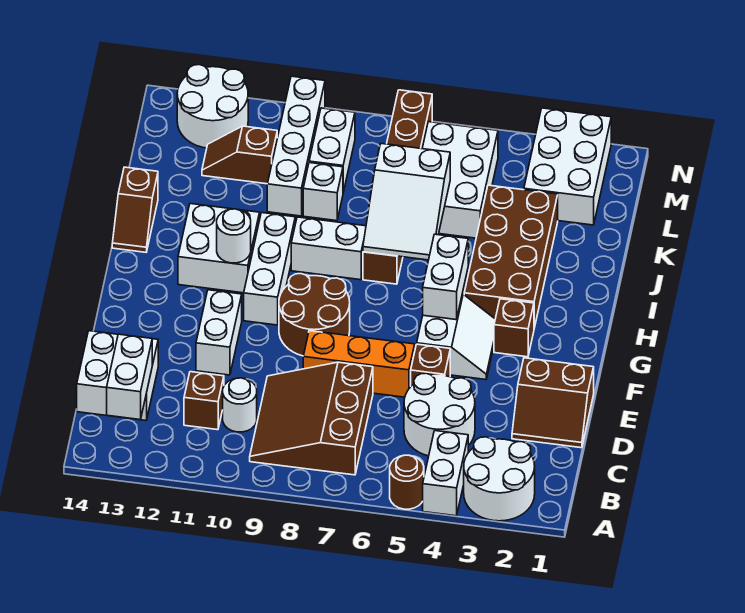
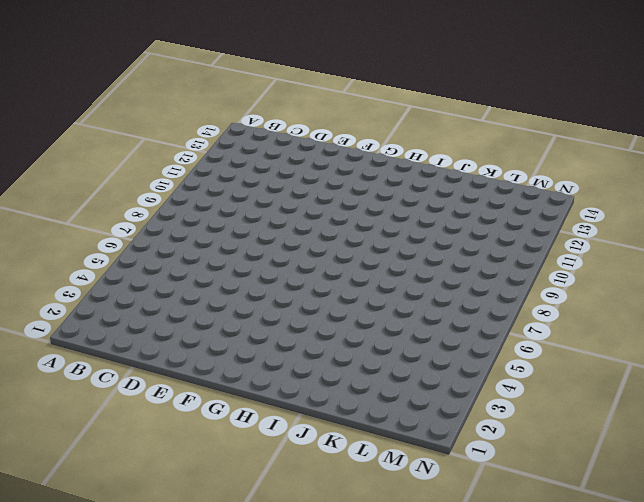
none -> white round brick A2:B3 level 1
none -> white brick A4:B4 level 1
none -> brown round brick A5 level 1
none -> brown slope B7:D9 level 1 top 7

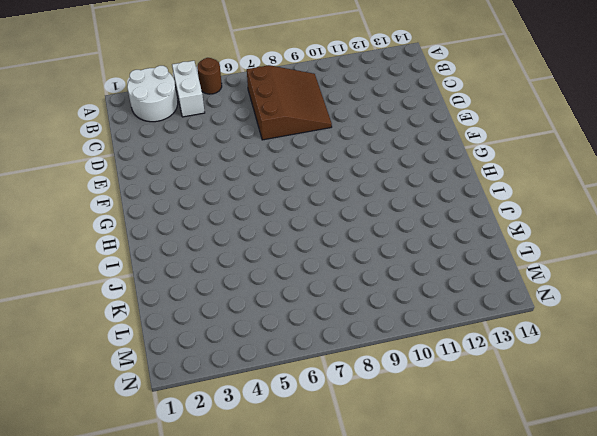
none -> white round brick C4:D5 level 1
none -> white round brick C10 level 1
none -> brown brick C11 level 1
none -> white brick C13:D14 level 1

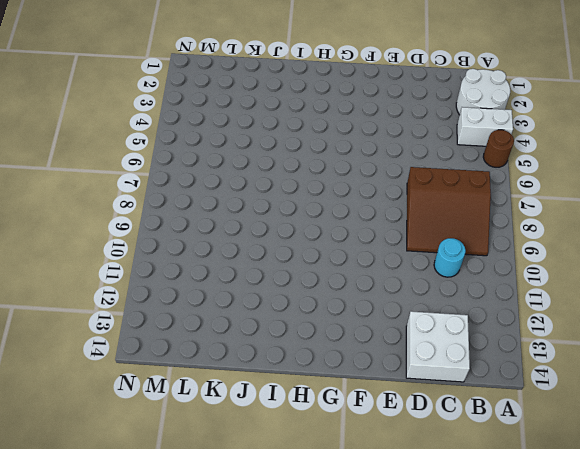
cyan round brick C10 level 1 -> white round brick C10 level 1
none -> white round brick C4:D5 level 1
none -> brown brick C11 level 1
none -> brown slope D1:E2 level 1 top E
none -> brown brick E5 level 1

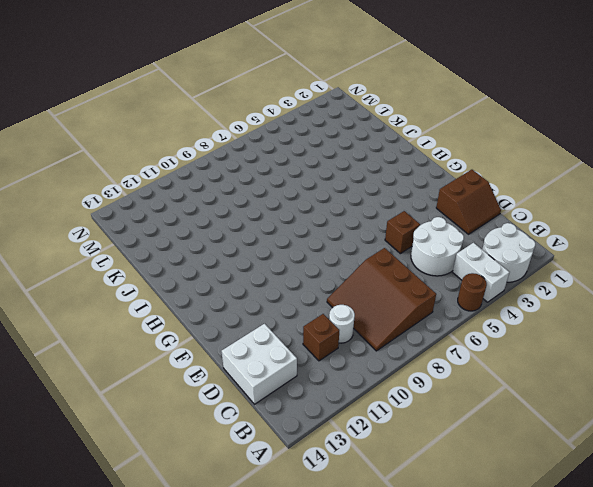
none -> orange brick E6:E8 level 1
none -> white brick E11:F11 level 1
none -> white slope F4:G5 level 1 top 5
none -> brown round brick F8:G9 level 1

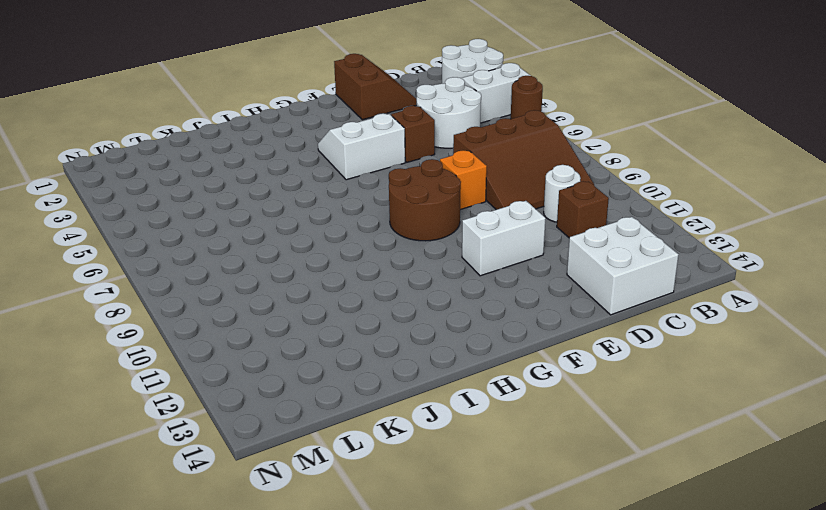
orange brick E8 level 1 -> orange brick E6:E8 level 1
none -> brown brick G3 level 1
none -> white brick G10:I10 level 1
none -> brown brick H3:K4 level 1
none -> white brick H11:I12 level 1

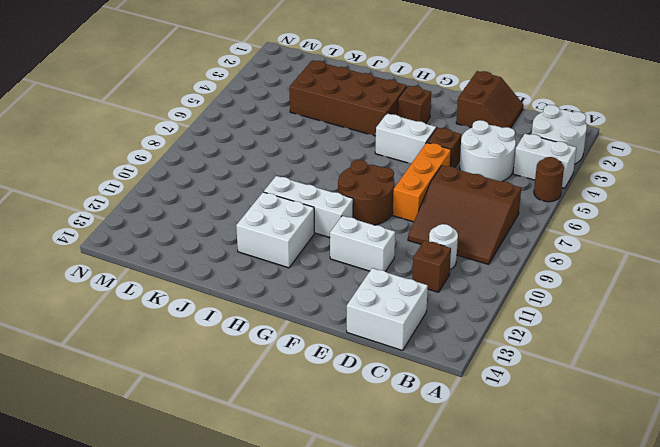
none -> brown brick I7:N7 level 1
none -> white brick I8:I9 level 1
none -> brown slope I14:J14 level 1 top J
none -> white brick K5:M6 level 1

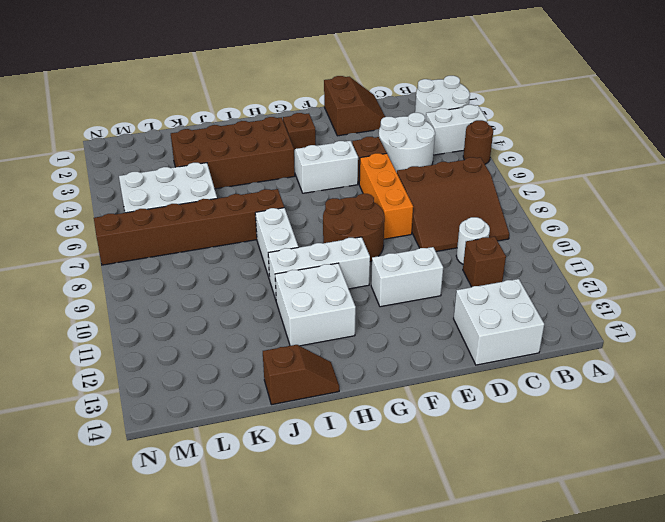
none -> white brick K9 level 1
none -> white brick K10:N10 level 1
none -> white brick L2:N3 level 1
none -> white brick L9:M9 level 1

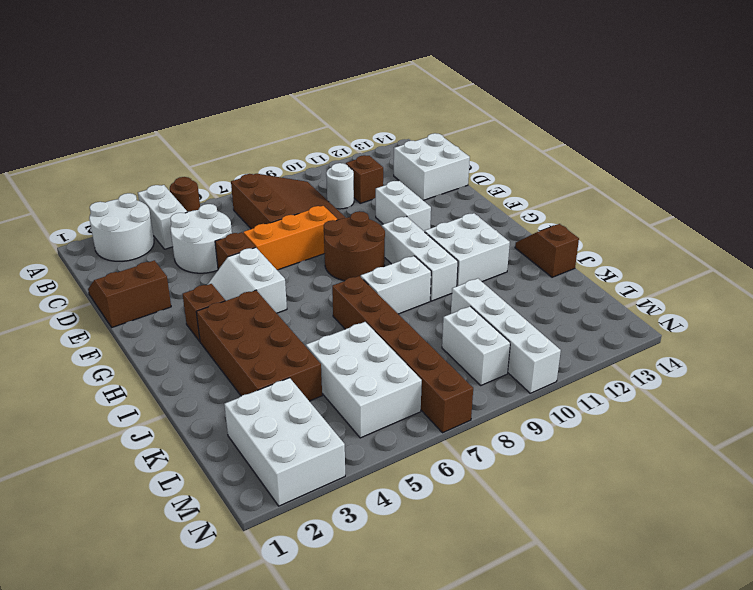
none -> white brick K9 level 1
none -> brown slope L11:L12 level 1 top 11
none -> white round brick M12:N13 level 1
none -> white brick B13:C13 level 2

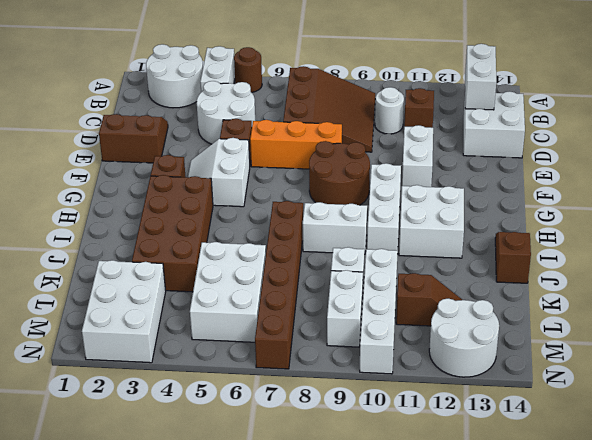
none -> white brick G5:H5 level 2
none -> white round brick H11 level 2
none -> white slope I6:K7 level 2 top K

